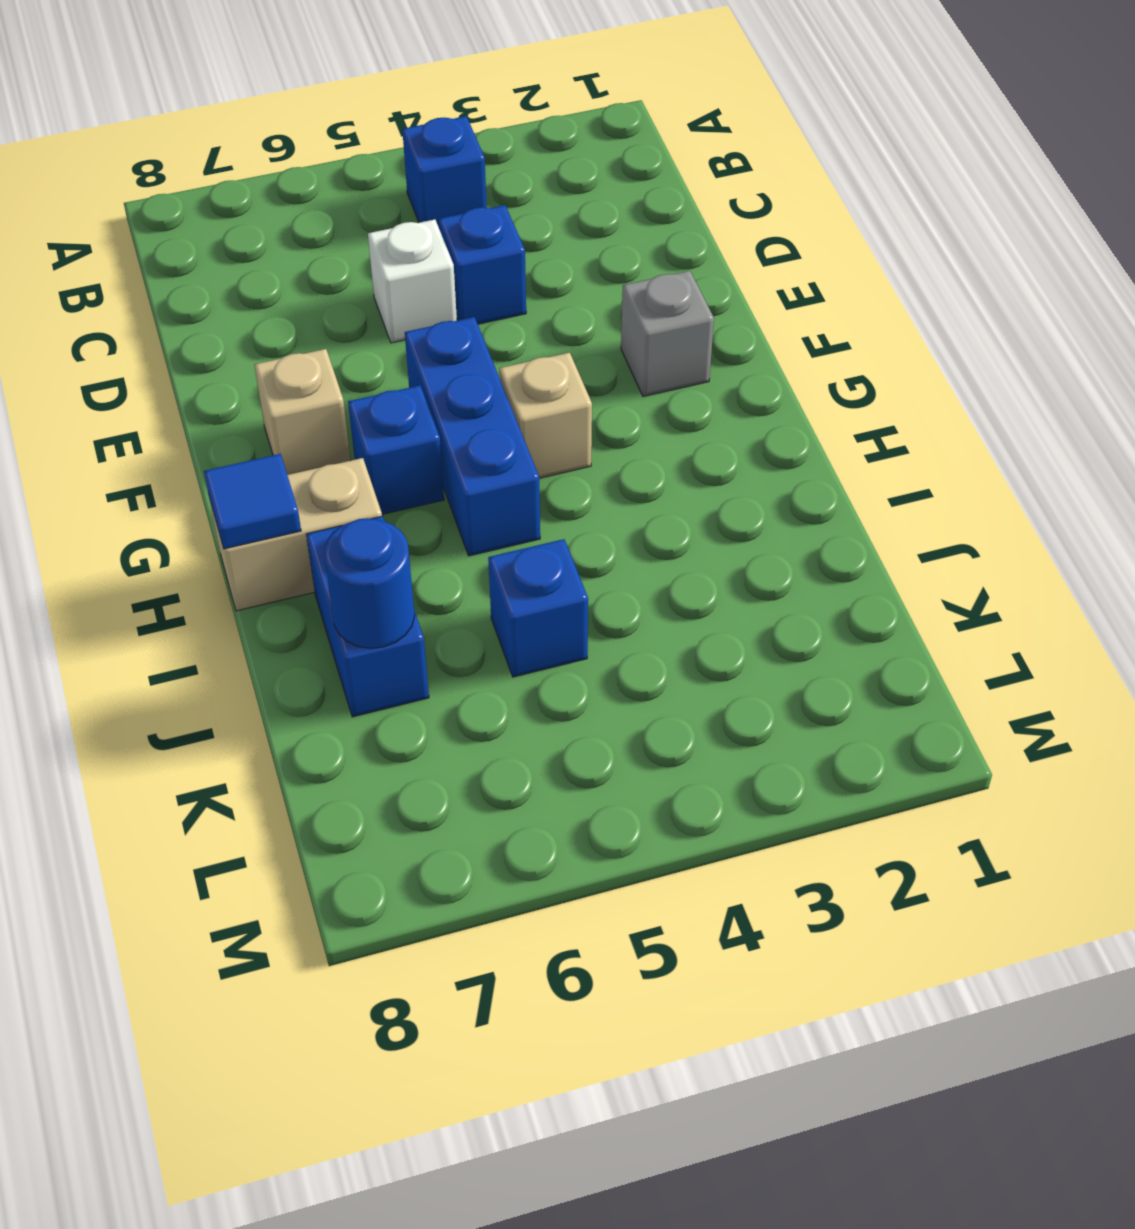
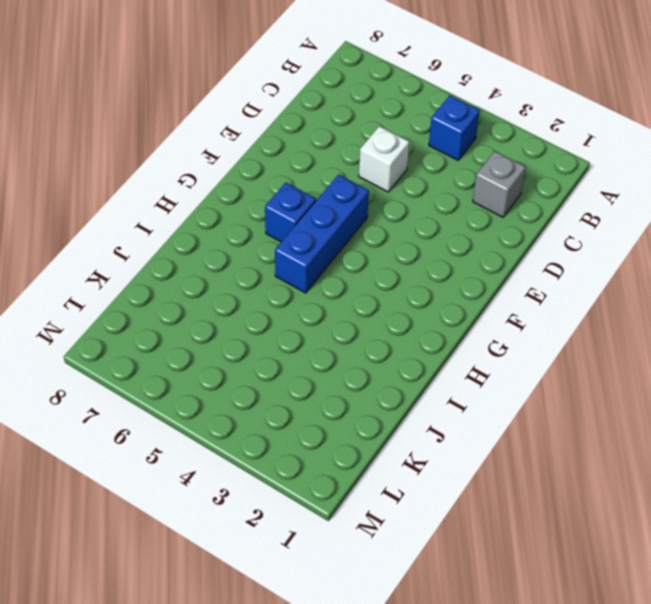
grey brick C2 level 1 -> grey brick F2 level 1
none -> blue brick D4 level 1
none -> tan brick F7 level 1
none -> tan brick G4 level 1

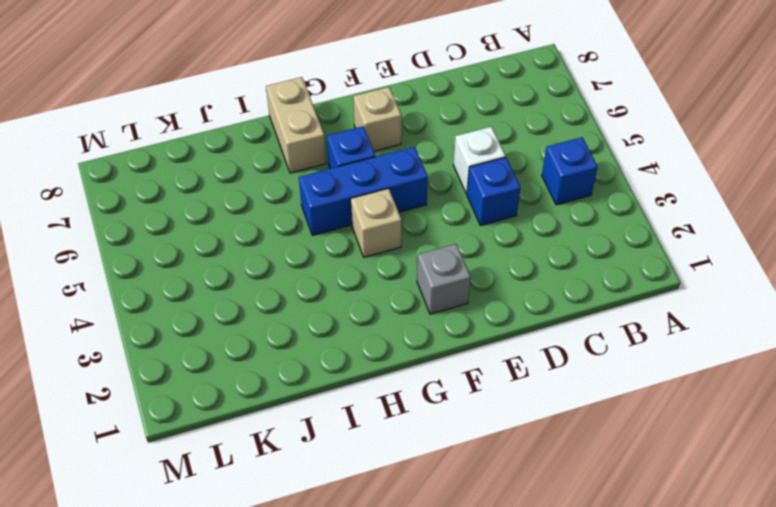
none -> blue brick I7:J7 level 1
none -> blue brick J5 level 1
none -> blue tile H8 level 2

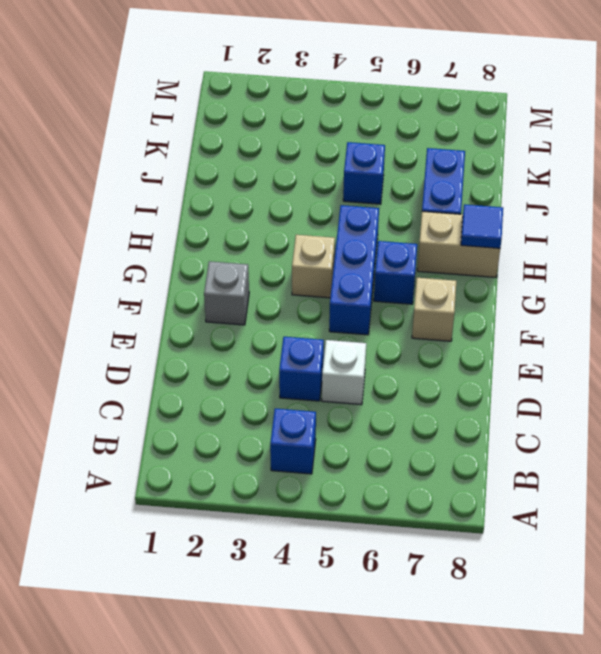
none -> blue round brick J7 level 2

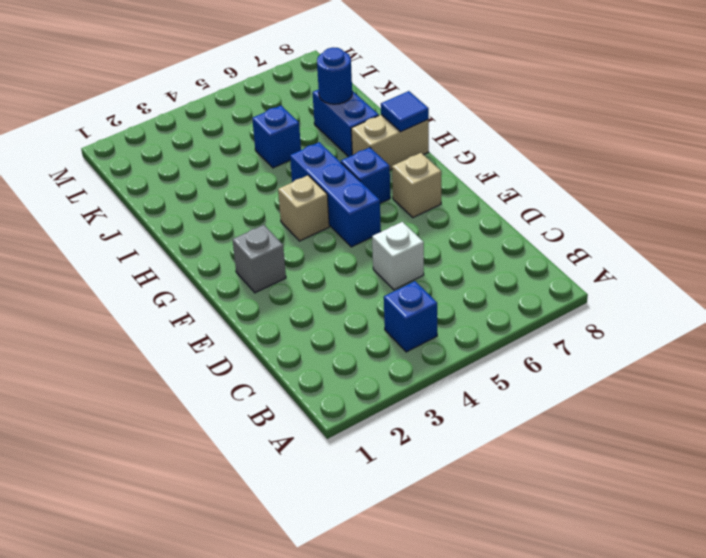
none -> blue brick D4 level 1

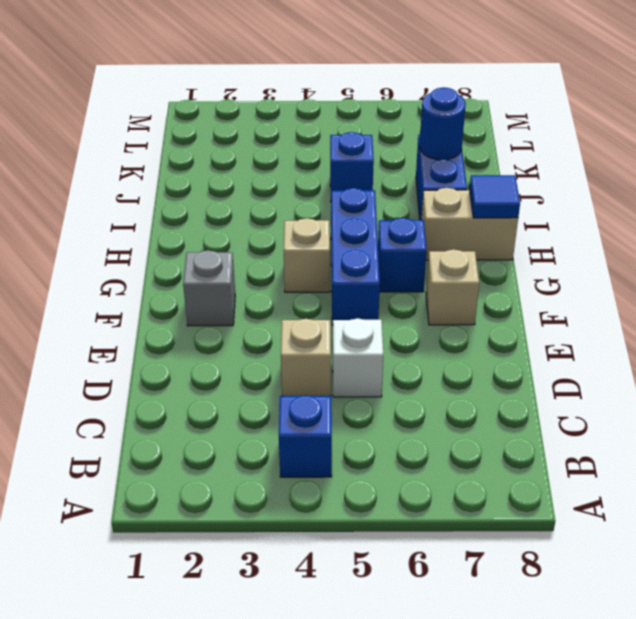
tan brick D4 level 1 -> blue brick D4 level 1

